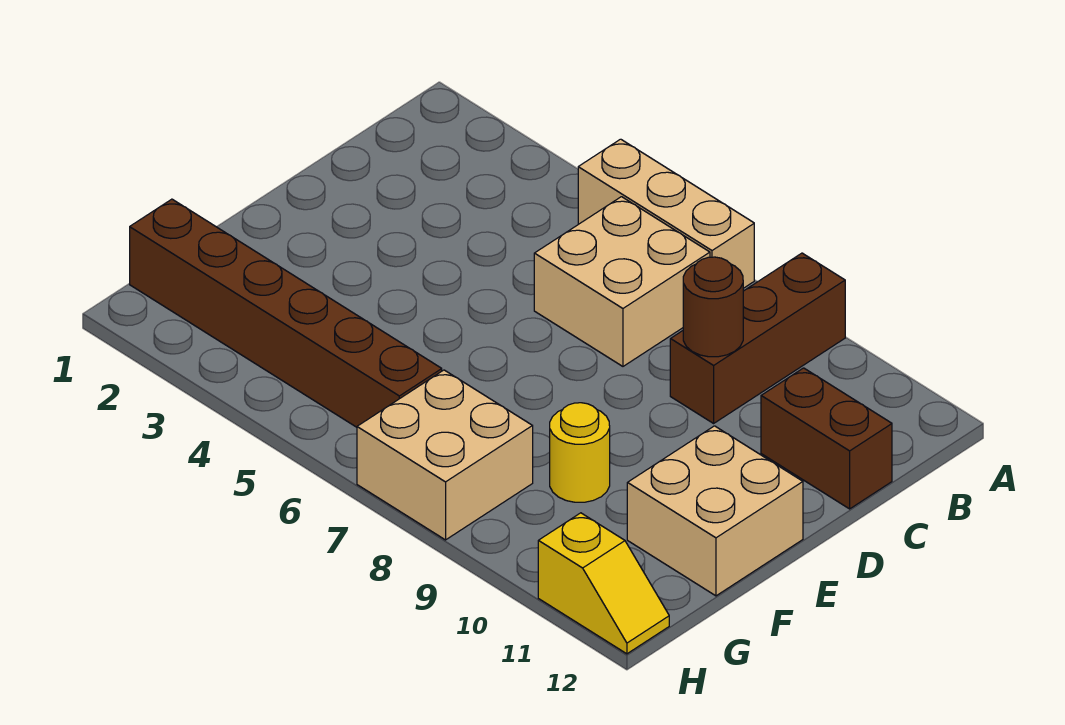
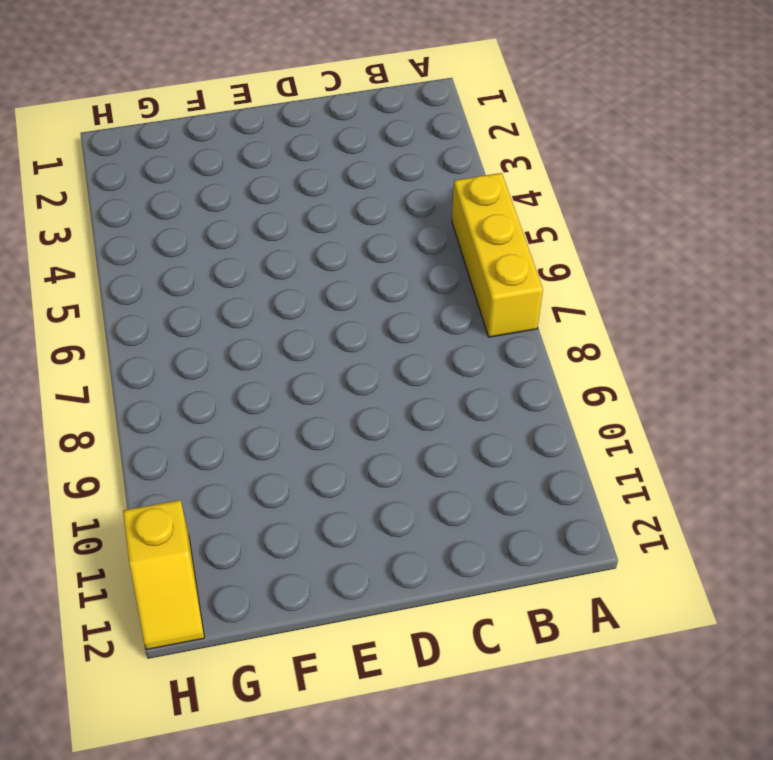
yellow brick A5:A7 level 1 -> tan brick A5:A7 level 1
none -> brown brick A9:C9 level 1
none -> tan brick B6:C7 level 1

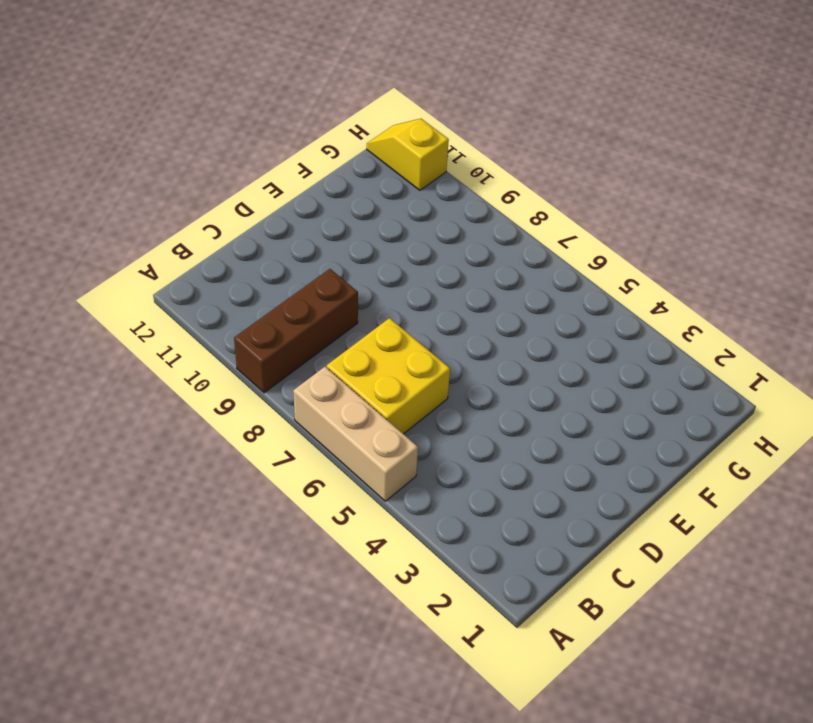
yellow brick B6:C7 level 1 -> tan brick B6:C7 level 1
none -> brown brick C11:C12 level 1
none -> tan brick E11:F12 level 1

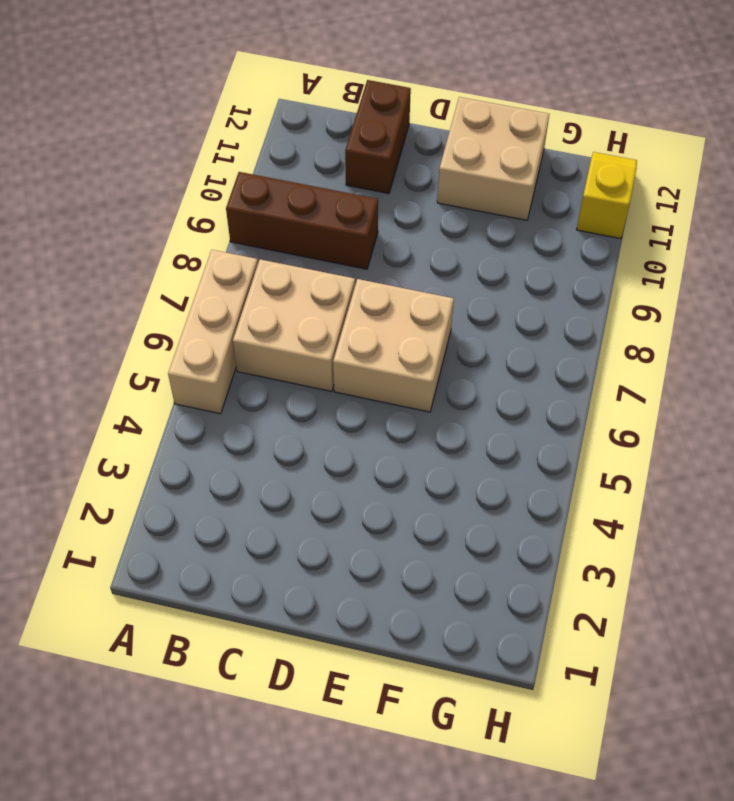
tan brick D6:E7 level 1 -> tan brick G7:H8 level 1
none -> yellow round brick F9 level 1
none -> brown brick G1:G6 level 1

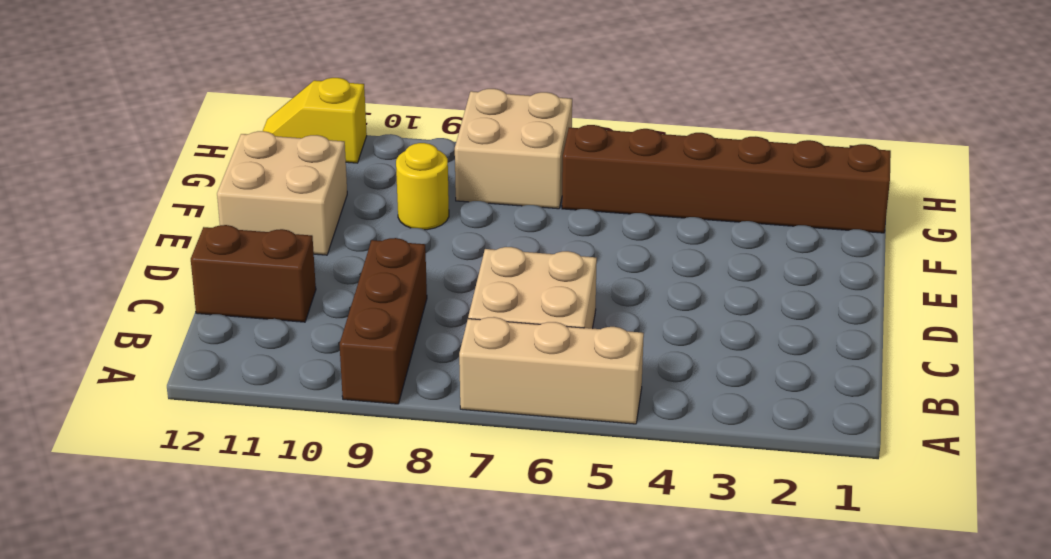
none -> brown round brick C9 level 2

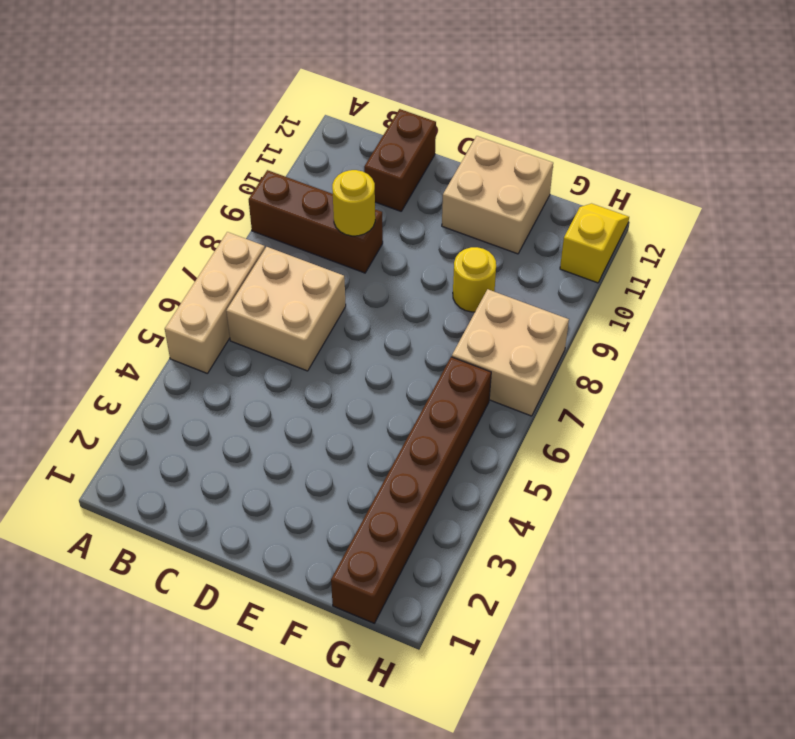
yellow round brick C9 level 2 -> brown round brick C9 level 2

